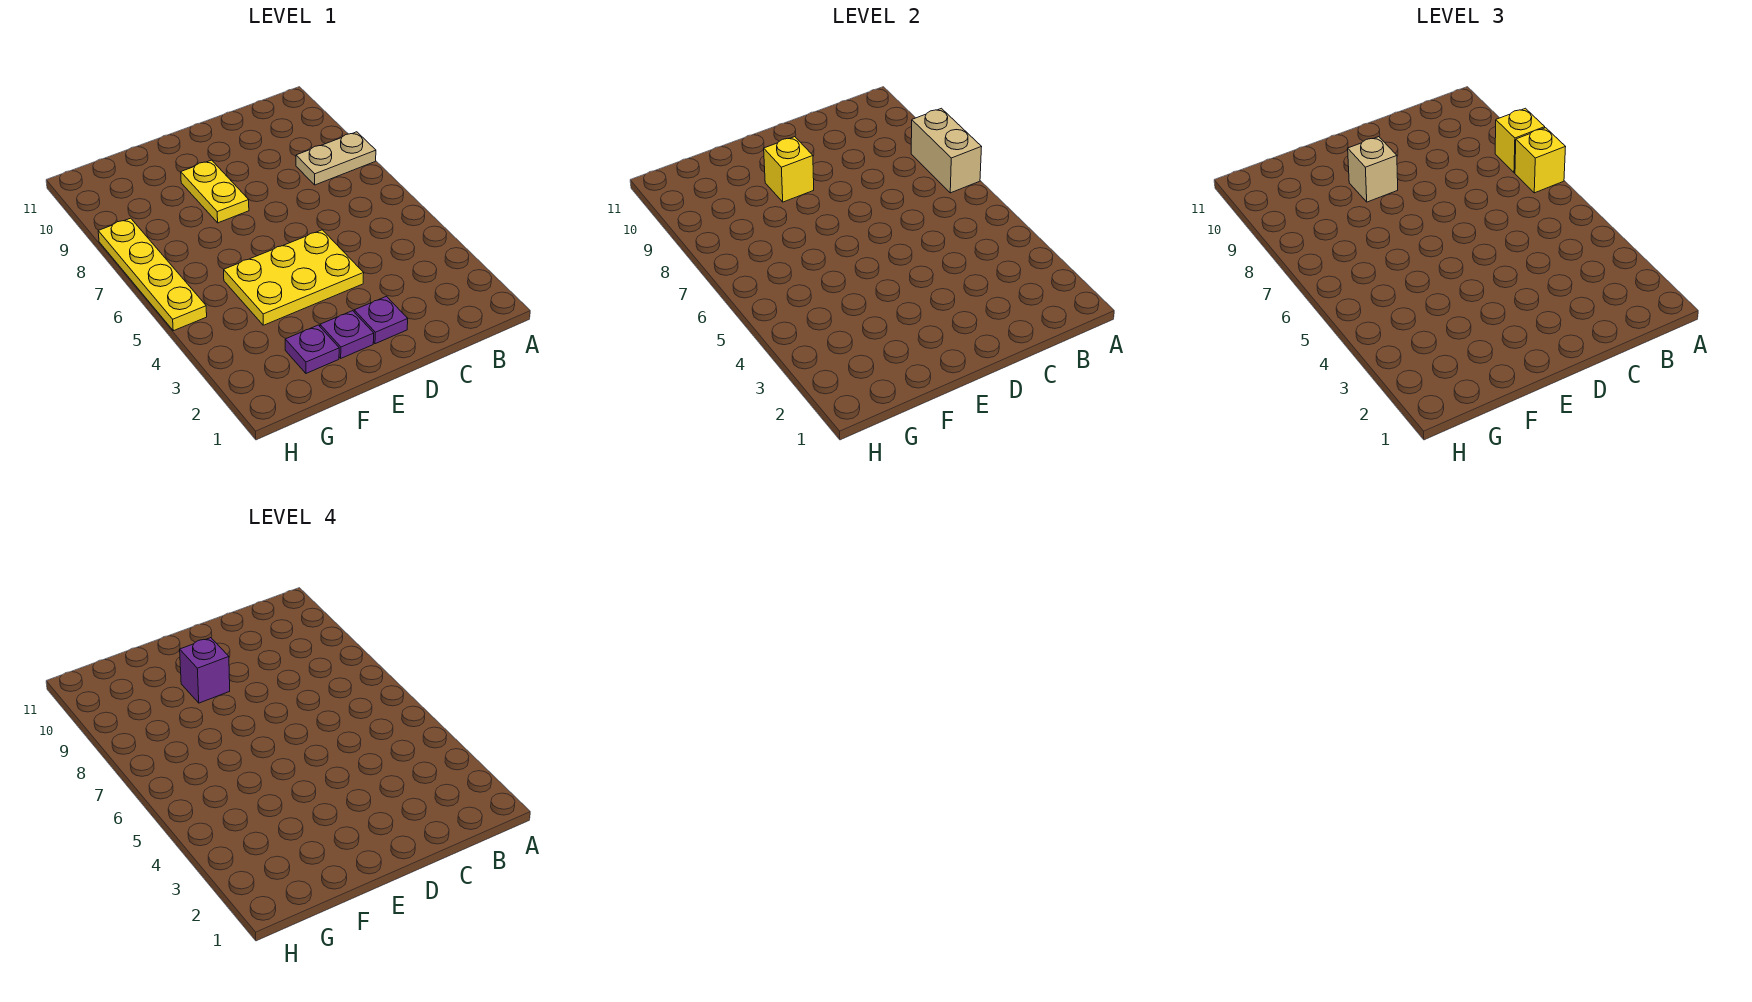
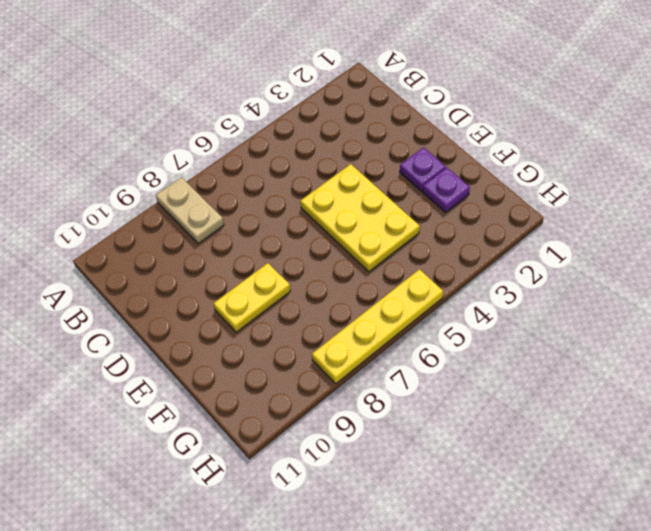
none -> purple plate D2 level 1
none -> tan brick A7:A8 level 2
none -> yellow brick E9 level 2

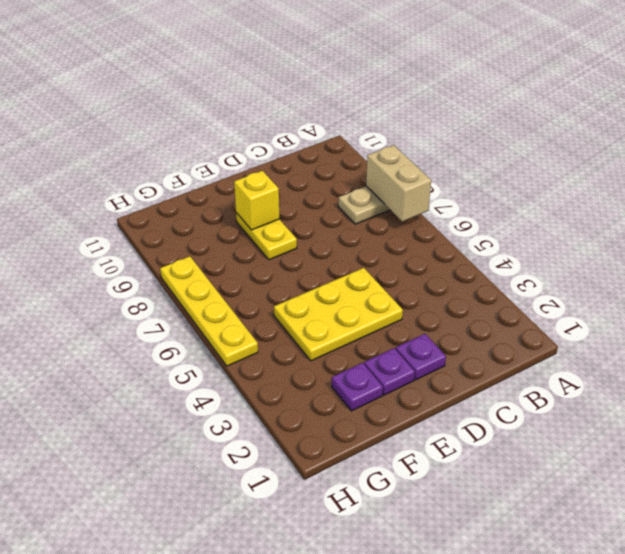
none -> yellow brick A7 level 3
none -> yellow brick A8 level 3
none -> tan brick E9 level 3

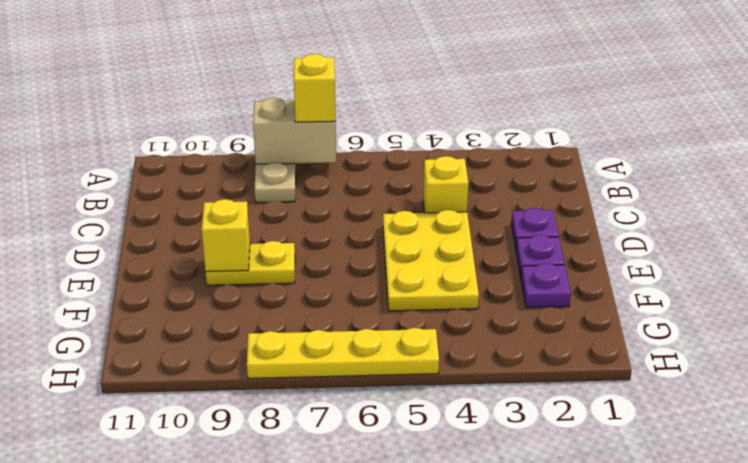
yellow brick C4 level 1 -> yellow brick A8 level 3
none -> tan brick E9 level 3
none -> purple brick E9 level 4

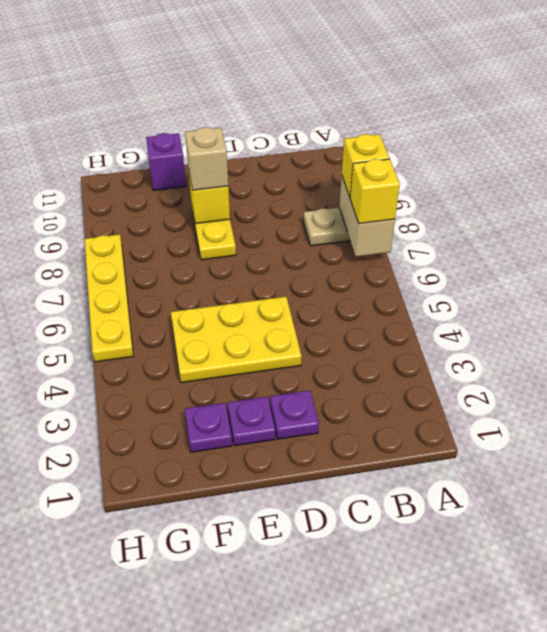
purple brick F11 level 1 -> purple brick E9 level 4

